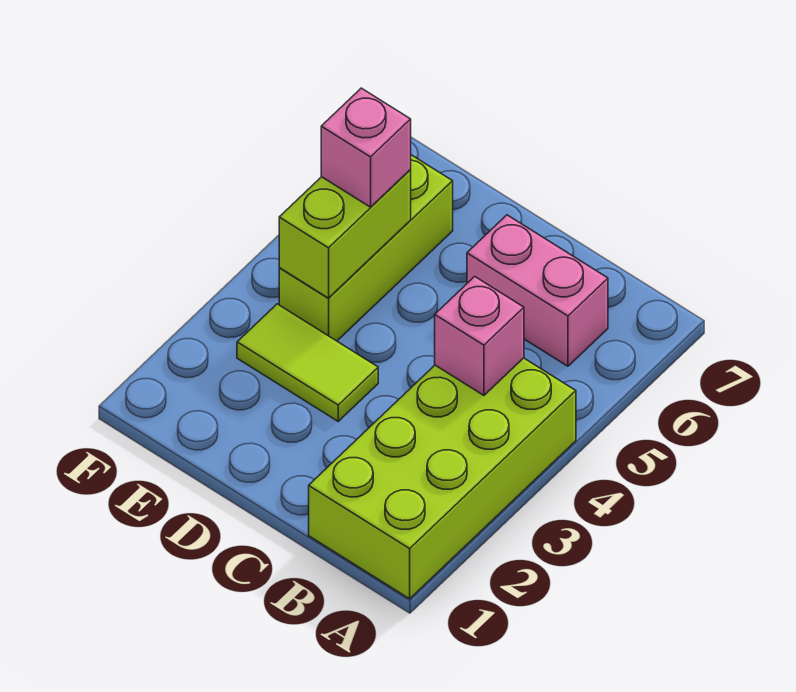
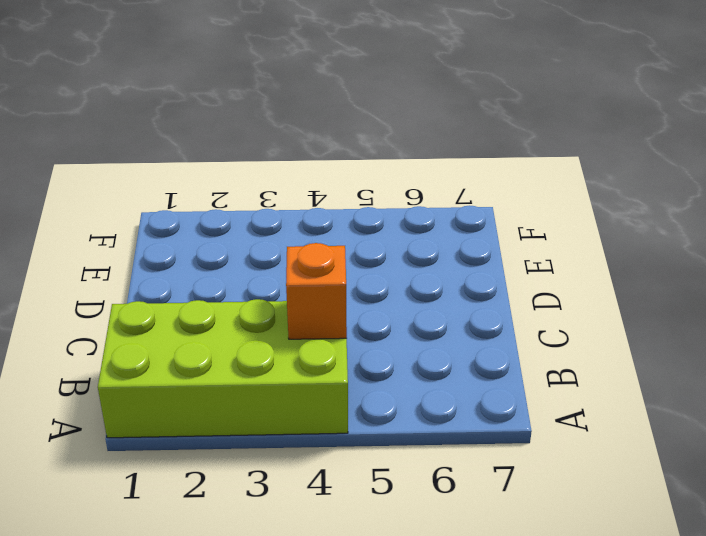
orange brick B4 level 2 -> pink brick B4 level 2
none -> pink brick B6:C6 level 1
none -> lime tile D3:E3 level 1

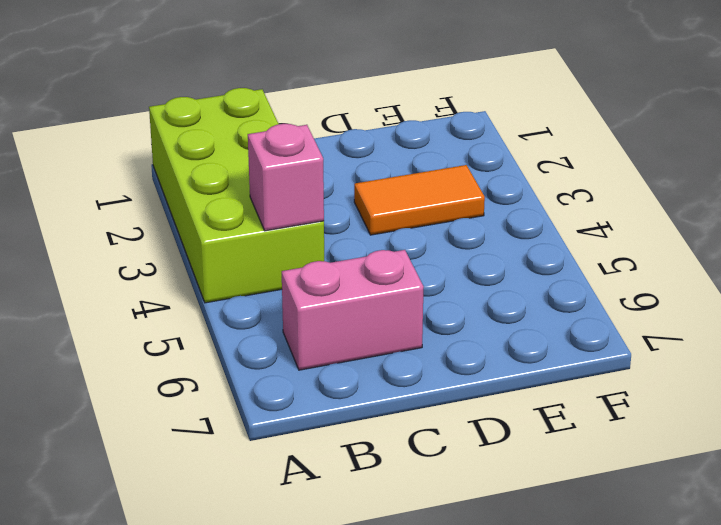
orange tile D3:E3 level 1 -> lime tile D3:E3 level 1
none -> lime brick E4:E6 level 1
none -> lime brick E4:E5 level 2

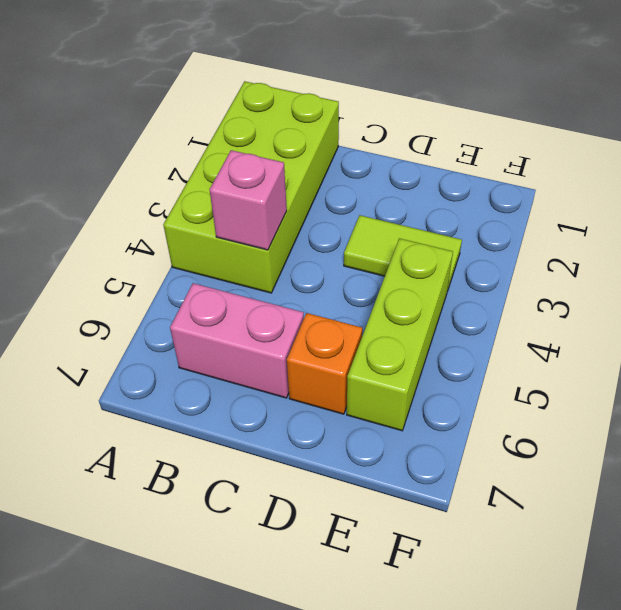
orange brick D6 level 1 -> none
none -> lime brick E4:E5 level 2
none -> pink brick E5 level 3

